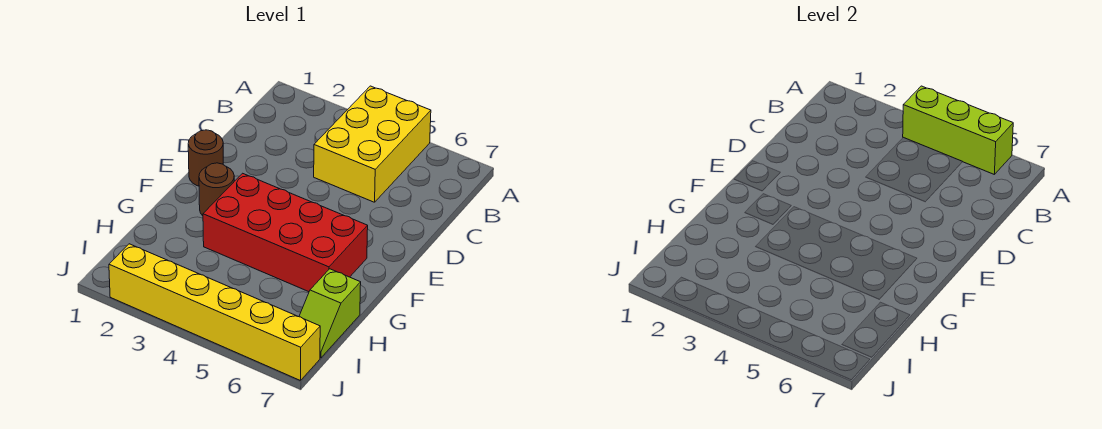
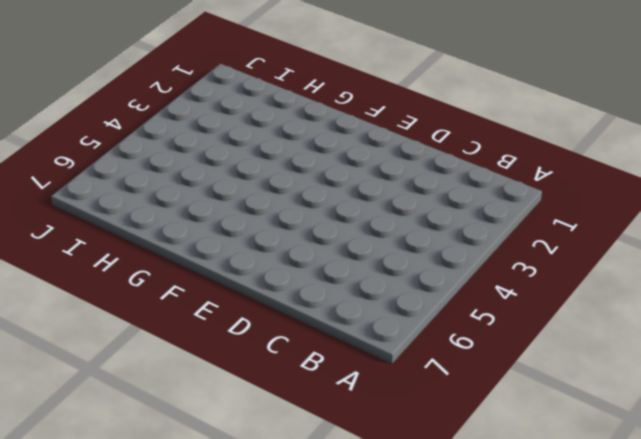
none -> yellow brick A4:C5 level 1
none -> brown round brick E1 level 1

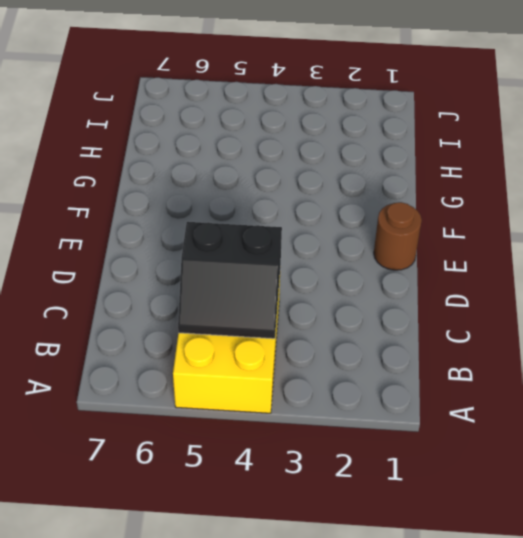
black slope B4:C5 level 2 top C -> none
none -> brown round brick F2 level 1
none -> red brick F3:G6 level 1

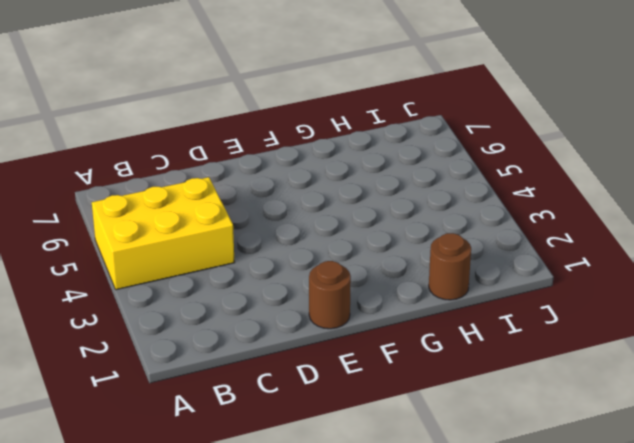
brown round brick H1 level 1 -> brown round brick F2 level 1
none -> red brick F3:G6 level 1
none -> lime slope H7:I7 level 1 top H

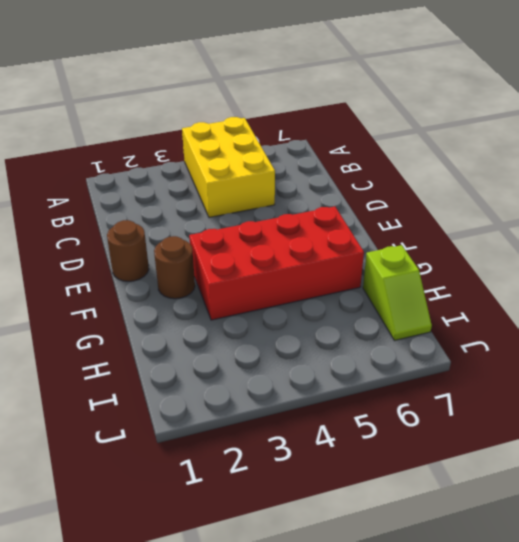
none -> yellow brick J2:J7 level 1
none -> lime brick A4:A6 level 2

